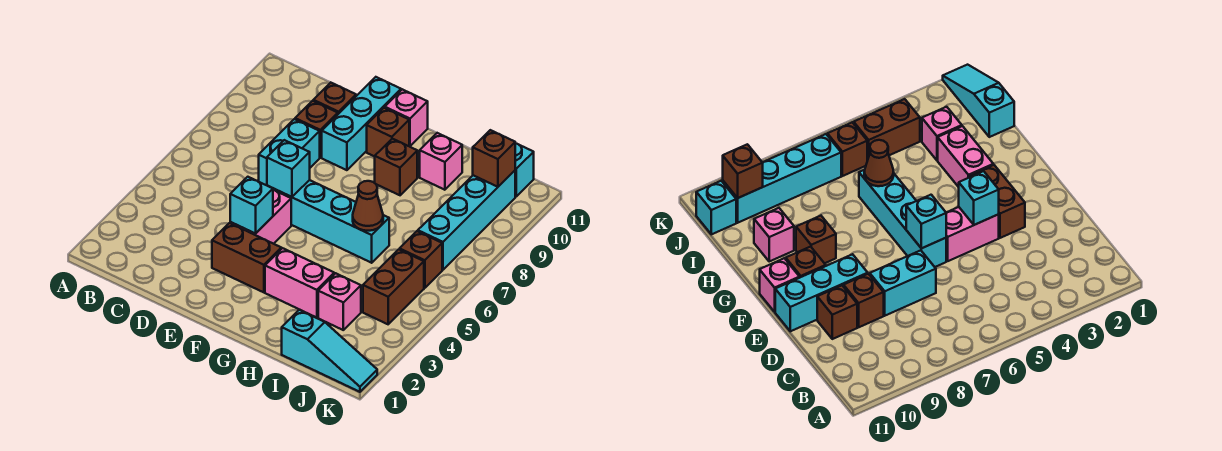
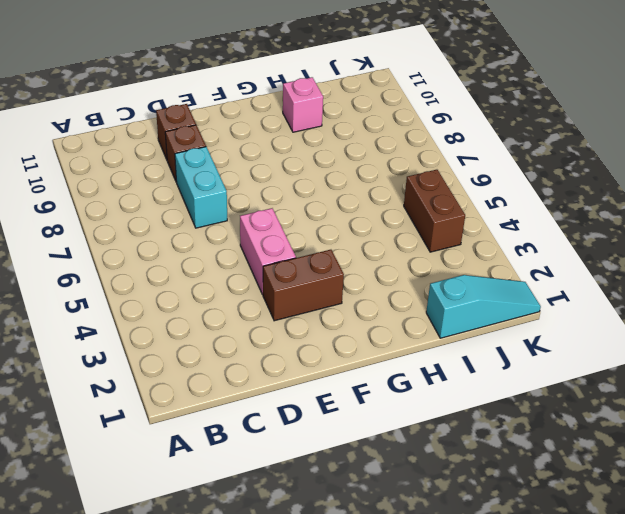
none -> cyan brick E6:H6 level 1
none -> cyan brick E9:E11 level 1
none -> brown brick F10 level 1

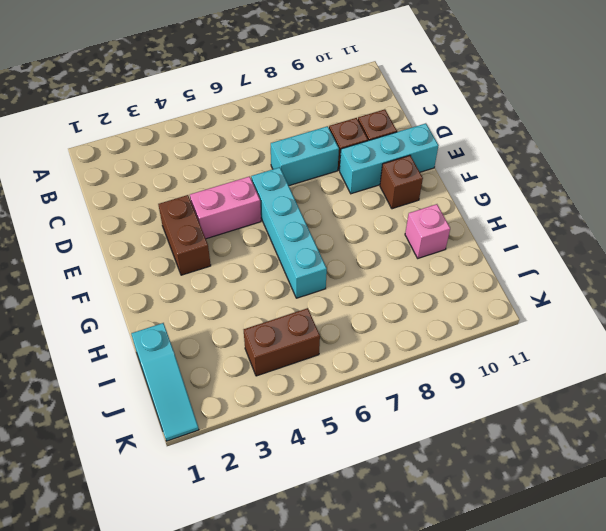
none -> pink brick F11 level 1
none -> pink brick G3:H3 level 1
none -> brown brick G9 level 1

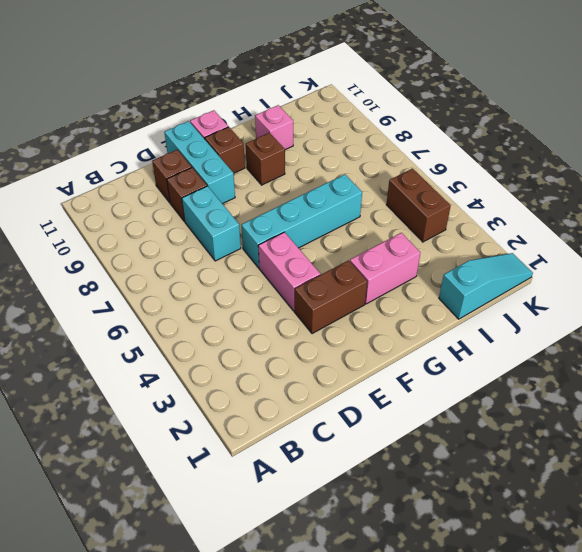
none -> pink brick I3 level 1
none -> brown brick J6 level 1
none -> cyan brick J7:J10 level 1

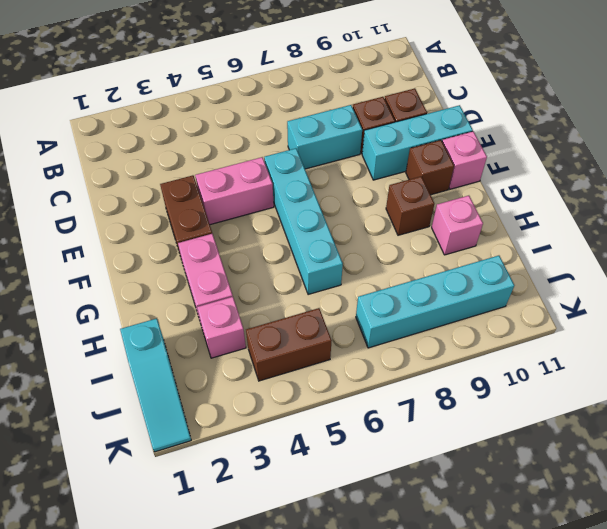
none -> brown brick J6 level 1
none -> cyan brick J11 level 1
none -> cyan brick E4 level 2

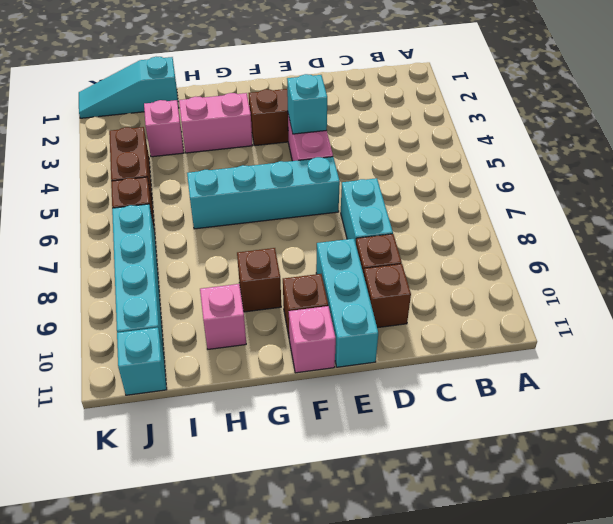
none -> cyan brick E6 level 2
none -> brown cone H6 level 2
none -> brown brick J10 level 2

